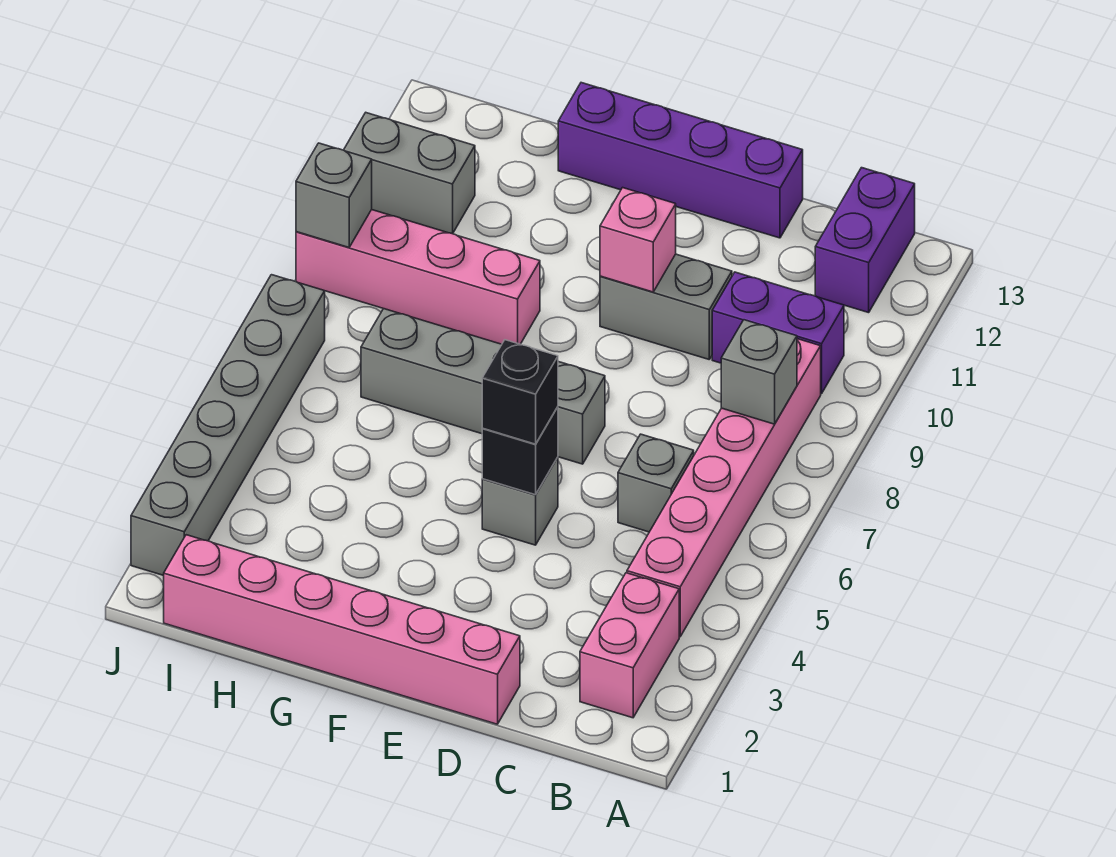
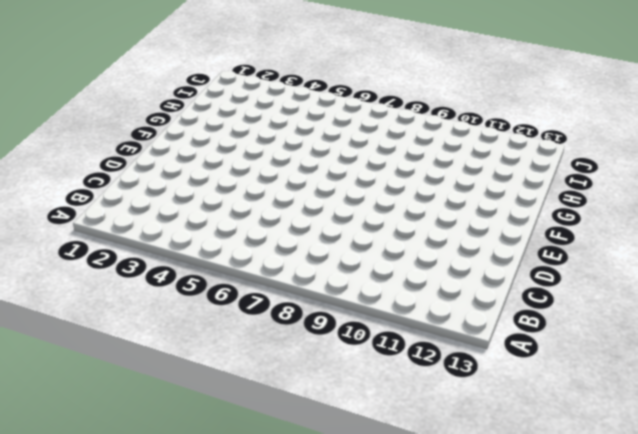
none -> pink brick B2:B3 level 1
none -> pink brick B4:B9 level 1
none -> purple brick B10:C10 level 1

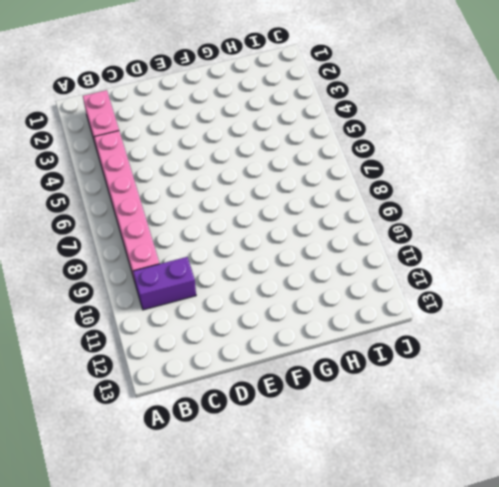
none -> purple brick B12:B13 level 1
none -> grey brick C6 level 1
none -> pink brick D1:I1 level 1

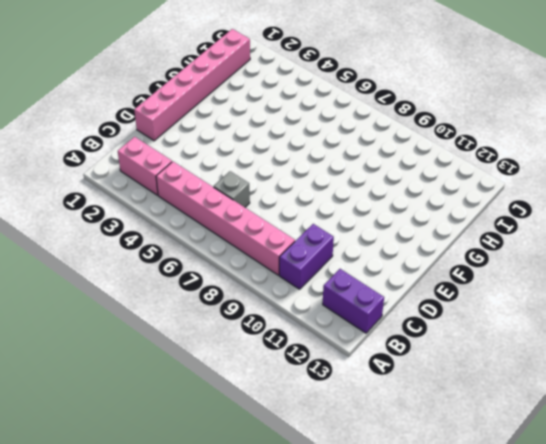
none -> grey brick D10:E10 level 1
none -> purple brick D13:G13 level 1
none -> grey brick E5 level 1

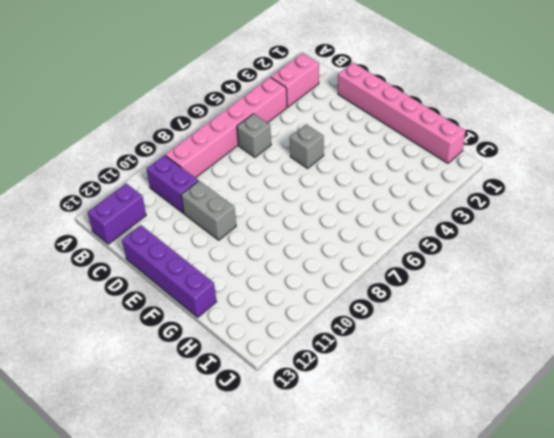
none -> grey brick E7:H7 level 1
none -> pink brick G9:J9 level 1
none -> grey brick I11:J11 level 1

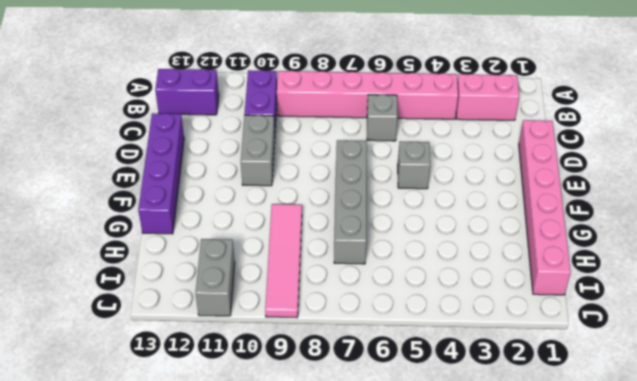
pink tile G9:J9 level 1 -> pink brick G9:J9 level 1
none -> grey brick J2:J7 level 1
none -> grey brick B8 level 2
none -> black brick E5 level 2

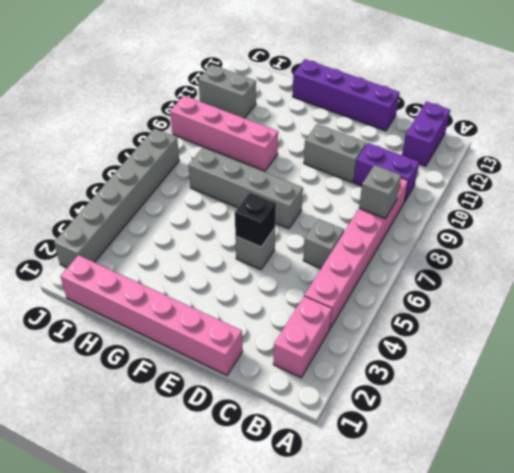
none -> pink brick E10 level 2
none -> grey brick J9 level 2
none -> black brick E5 level 3

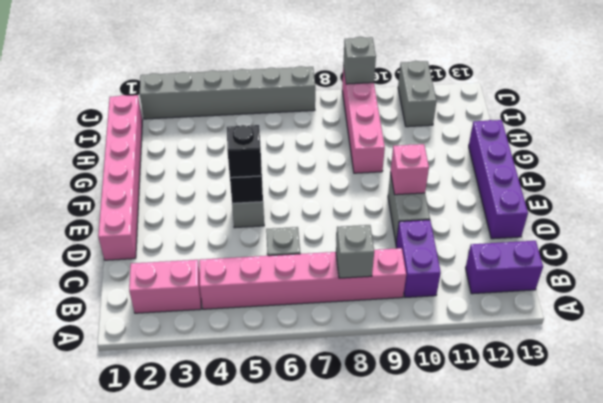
none -> grey brick E7:H7 level 1

